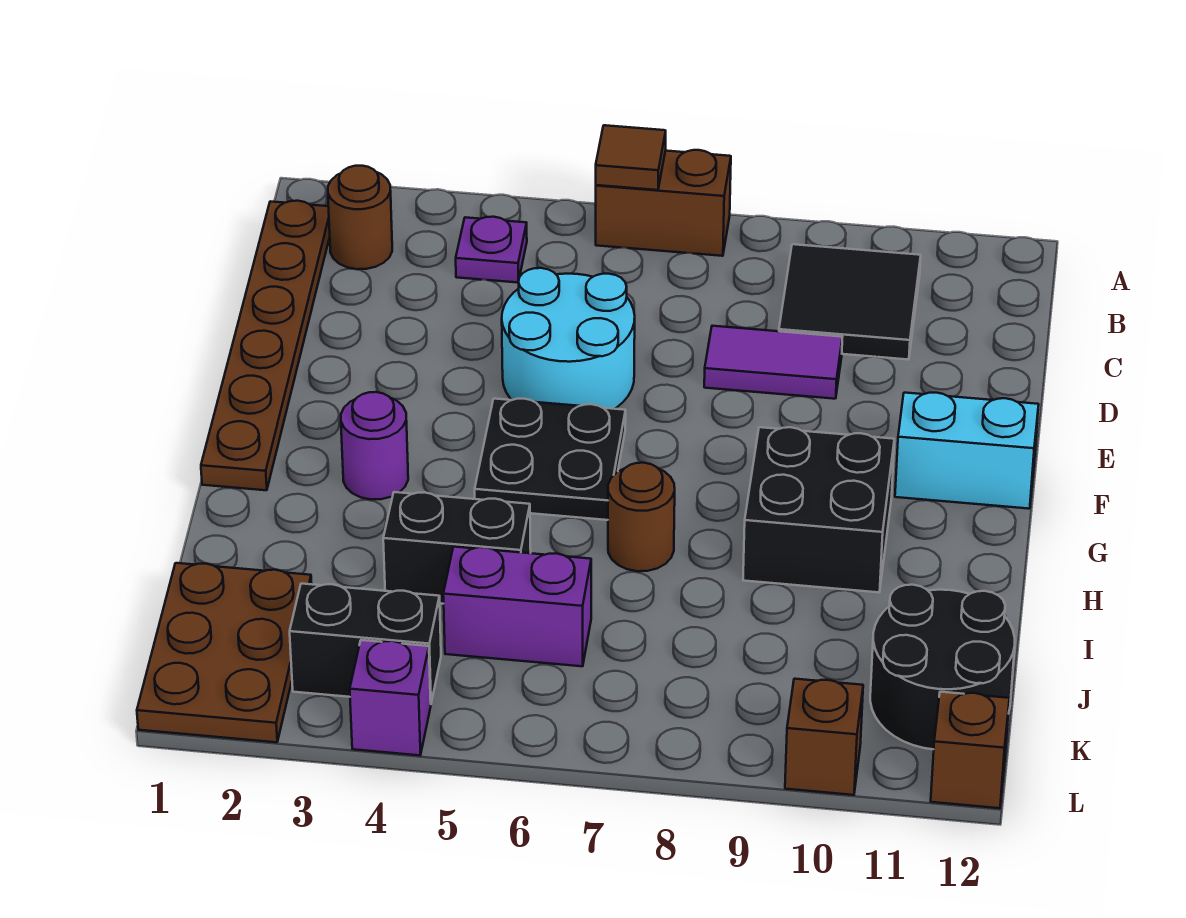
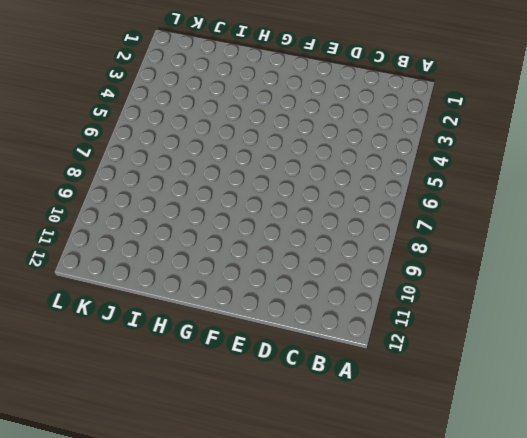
none -> brown brick A6:A7 level 1
none -> brown plate B1:G1 level 1
none -> brown round brick B2 level 1

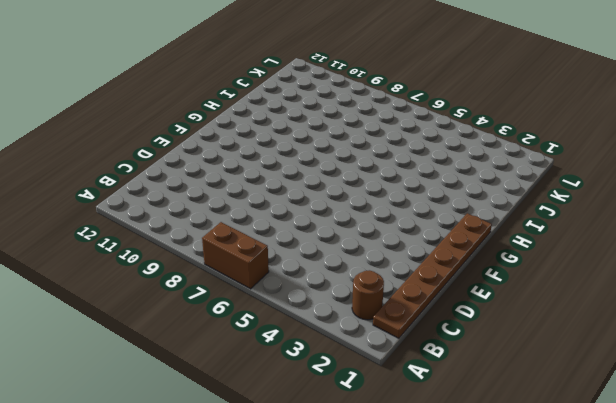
none -> purple plate B4 level 1
none -> black tile B9:C10 level 1
none -> cyan round brick D5:E6 level 1

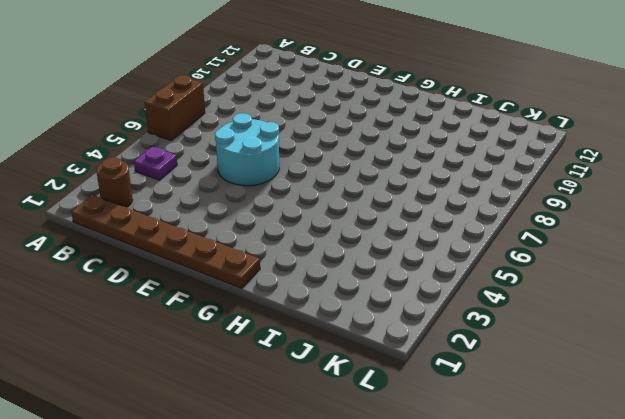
none -> black tile B9:C10 level 1
none -> purple tile D8:D9 level 1
none -> black plate F5:G6 level 1

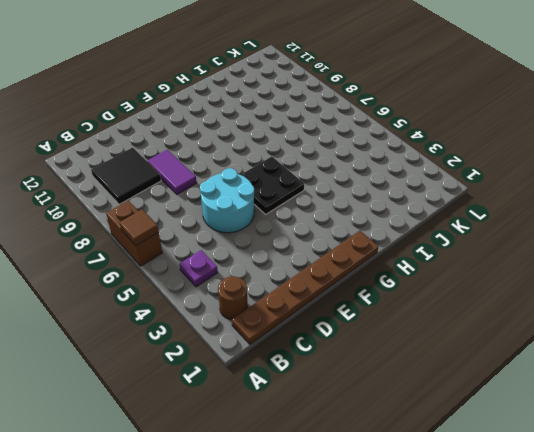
none -> cyan brick F11:F12 level 1
none -> purple round brick G3 level 1
none -> black brick G9:H10 level 1

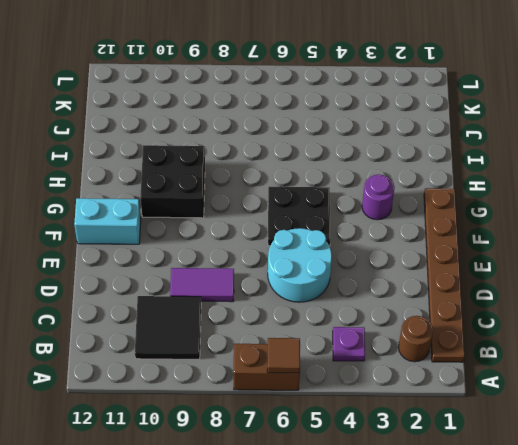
none -> brown round brick H7 level 1
none -> black brick I4:I5 level 1
none -> brown plate J1:L2 level 1

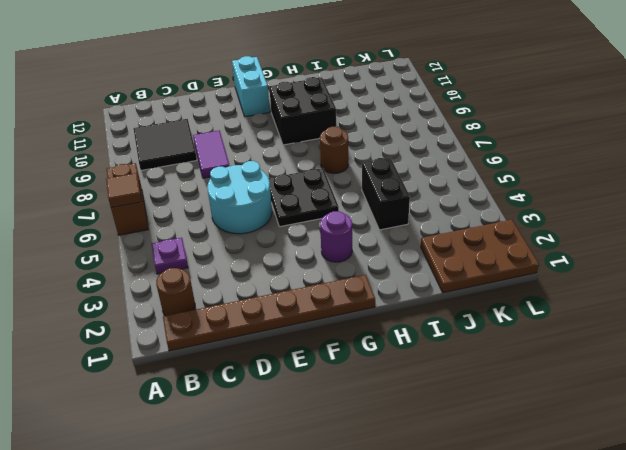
none -> purple brick J5:J6 level 1
none -> black round brick J11:K12 level 1
none -> black brick K3:K4 level 1

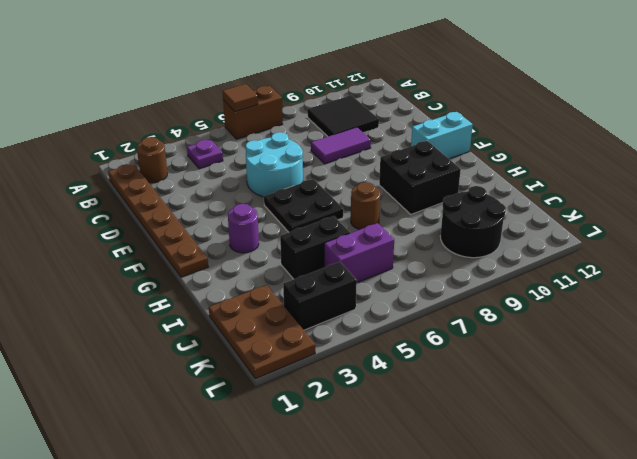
black round brick J9:K10 level 1 -> black round brick J11:K12 level 1
none -> purple brick L4 level 1
none -> brown brick L10 level 1
none -> brown brick L12 level 1

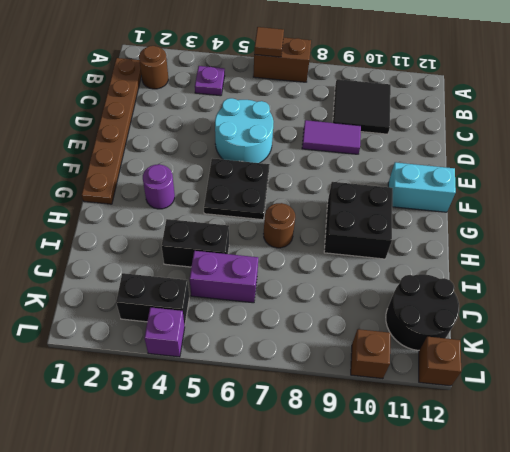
none -> brown plate J1:L2 level 1

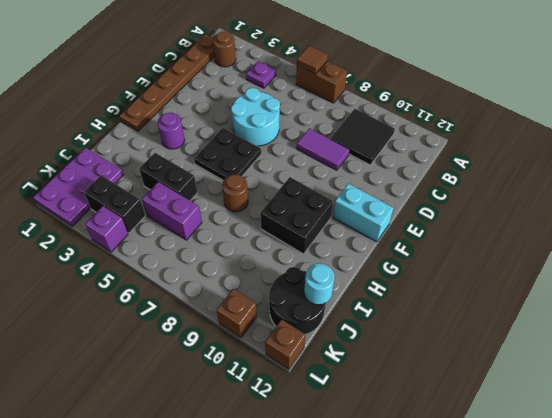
purple plate J1:L2 level 1 -> brown plate J1:L2 level 1
cyan round brick J12 level 2 -> none

